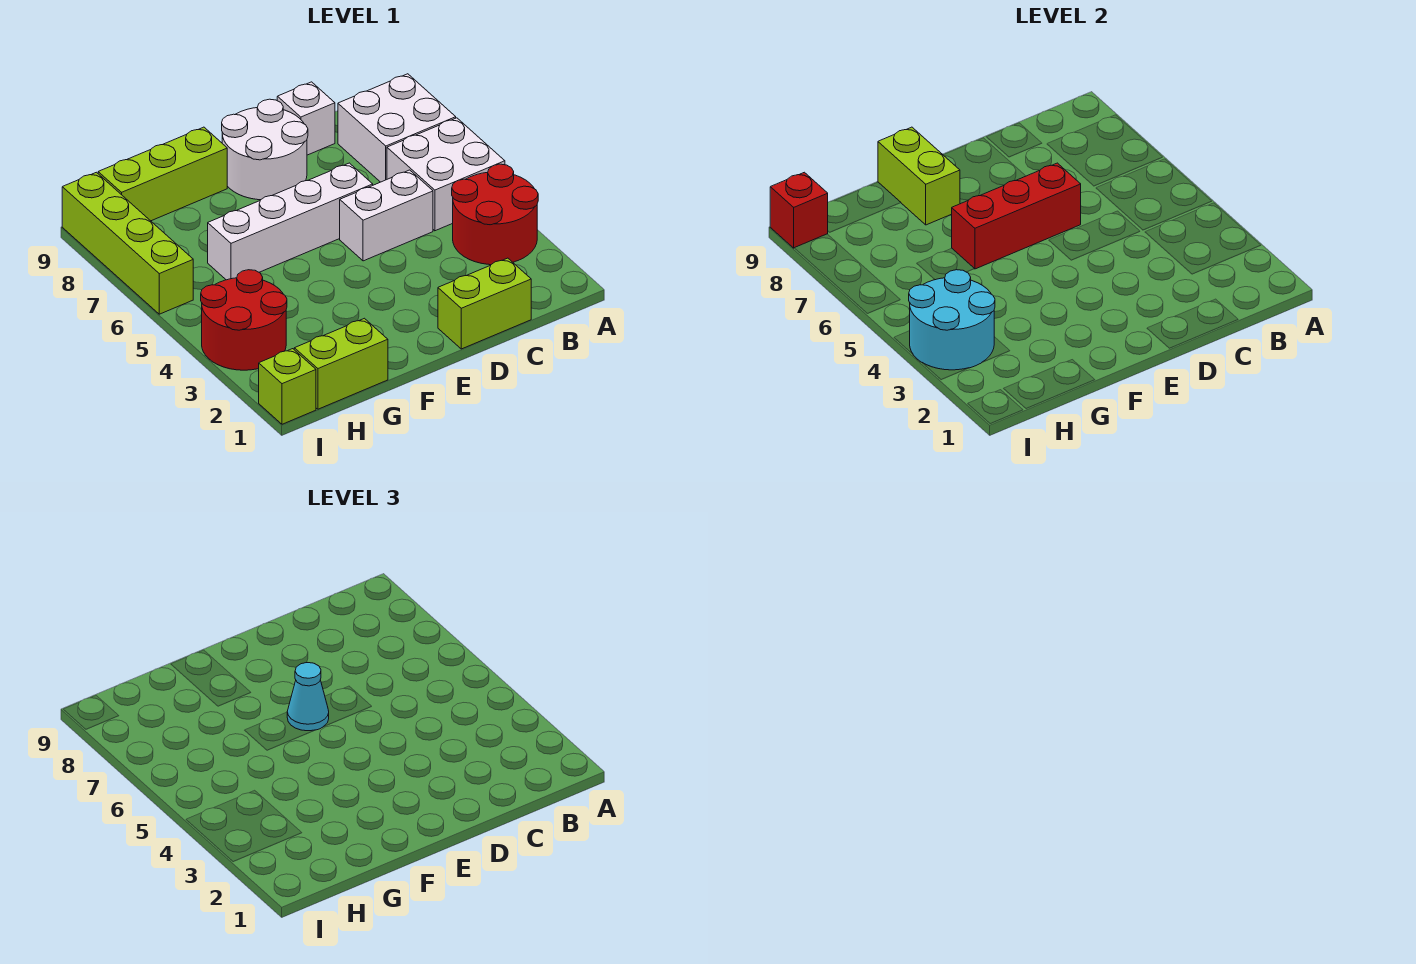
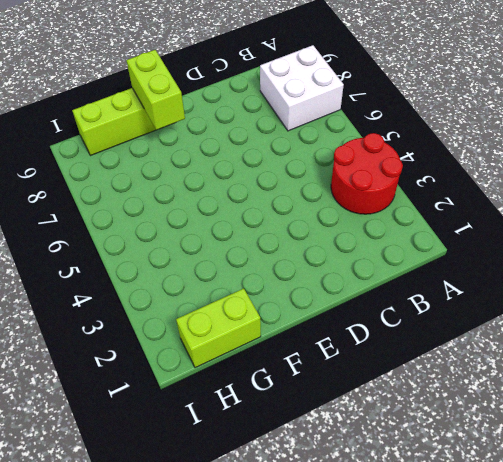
none -> white brick A5:B6 level 1
none -> lime brick C1:D1 level 1
none -> white brick C5:D5 level 1

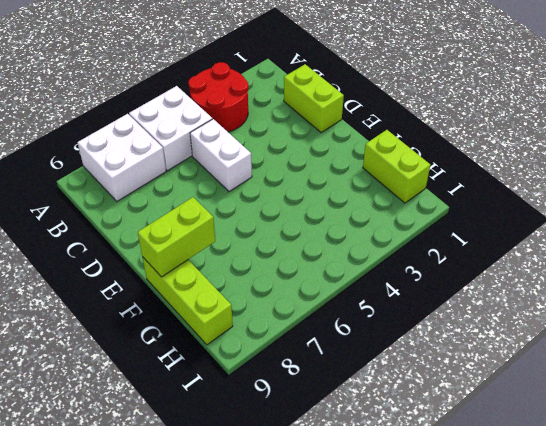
none -> white brick C9 level 1
none -> white brick D6:G6 level 1
none -> white round brick D8:E9 level 1

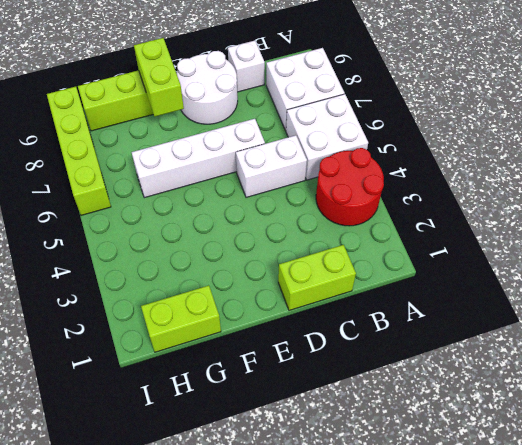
none -> red round brick H3:I4 level 1
none -> lime brick I1 level 1
none -> red brick D6:F6 level 2

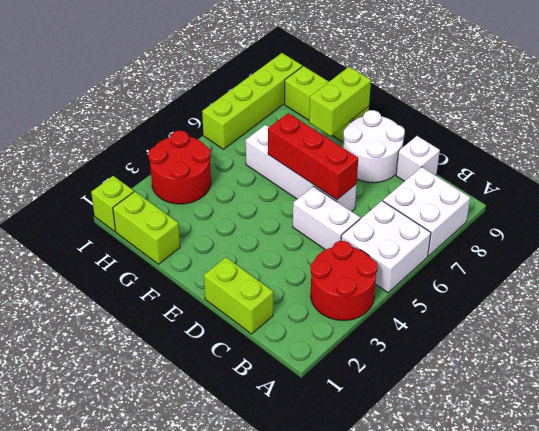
none -> cyan round brick H3:I4 level 2
none -> red brick I9 level 2
none -> cyan cone E6 level 3

